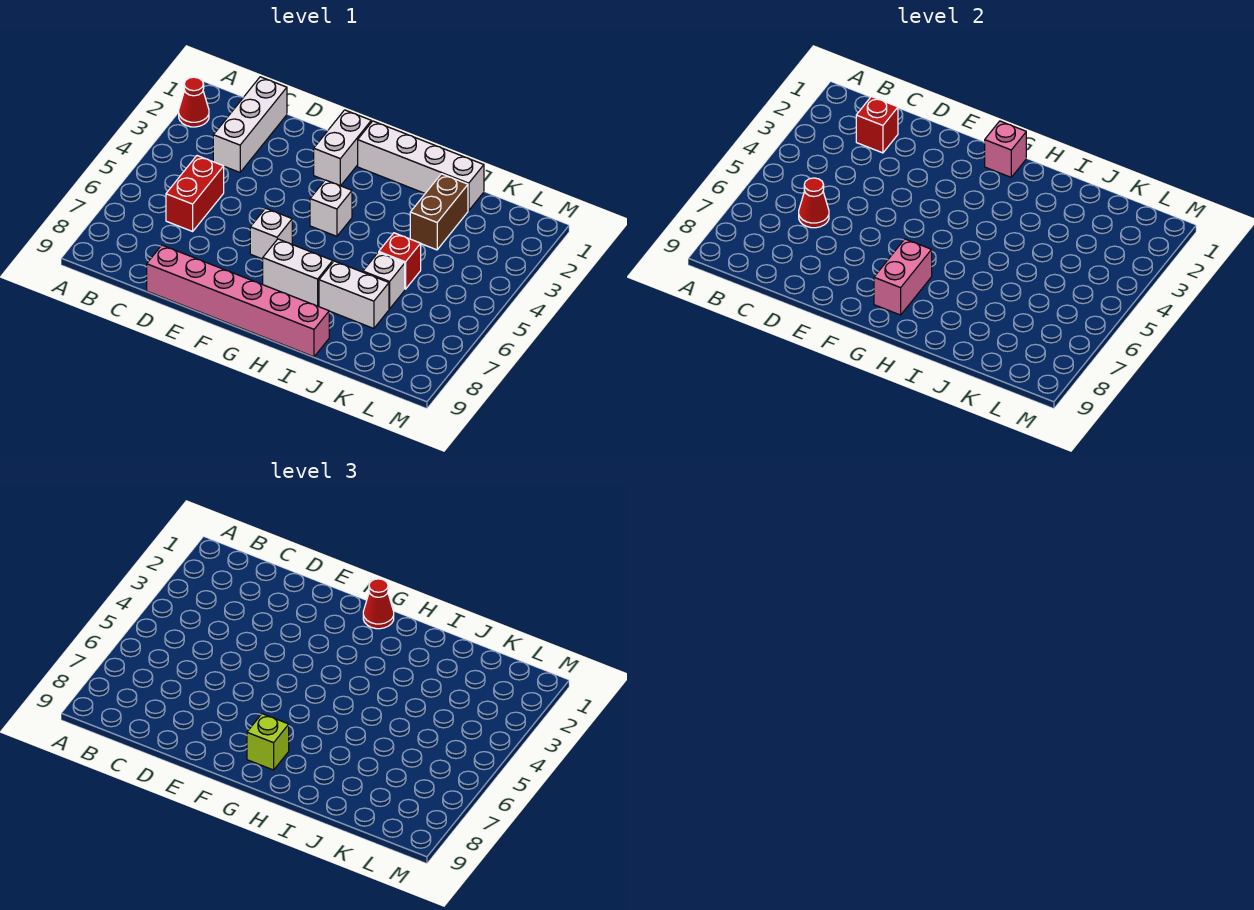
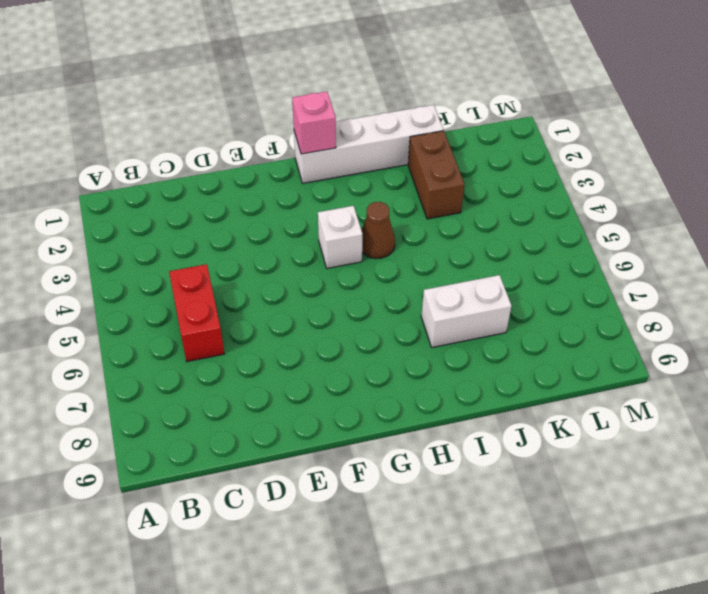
brown cone H4 level 1 -> none
none -> red cone A2 level 1
none -> white brick C1:C3 level 1
none -> pink brick D9:I9 level 1

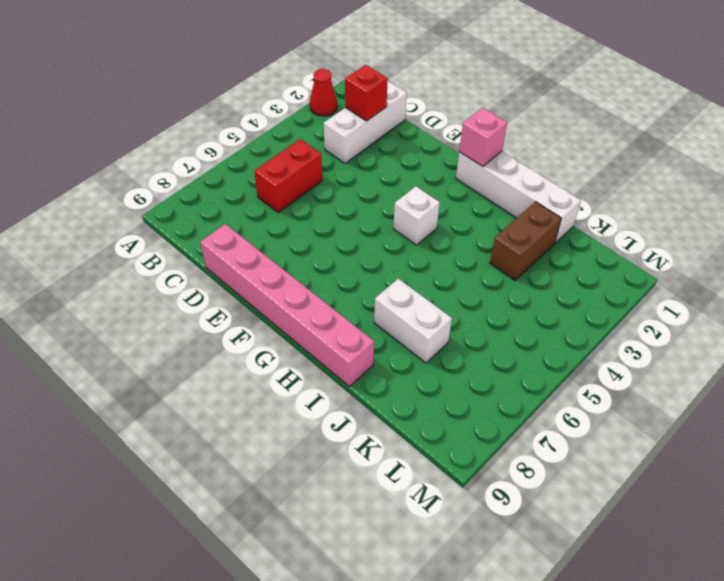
none -> white brick F1:F2 level 1
none -> white brick F6 level 1
none -> white brick G7:H7 level 1

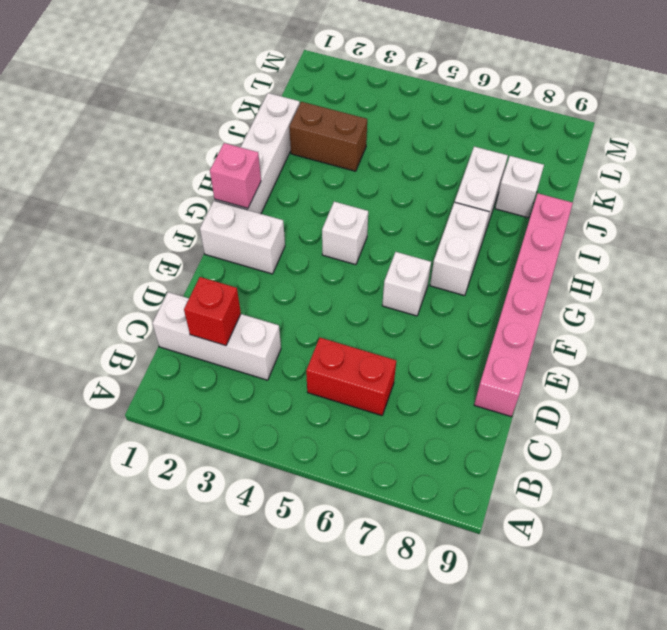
white brick J8 level 1 -> white brick J6 level 1
none -> red cone A2 level 1
none -> red brick J5 level 1
none -> red cone C6 level 2

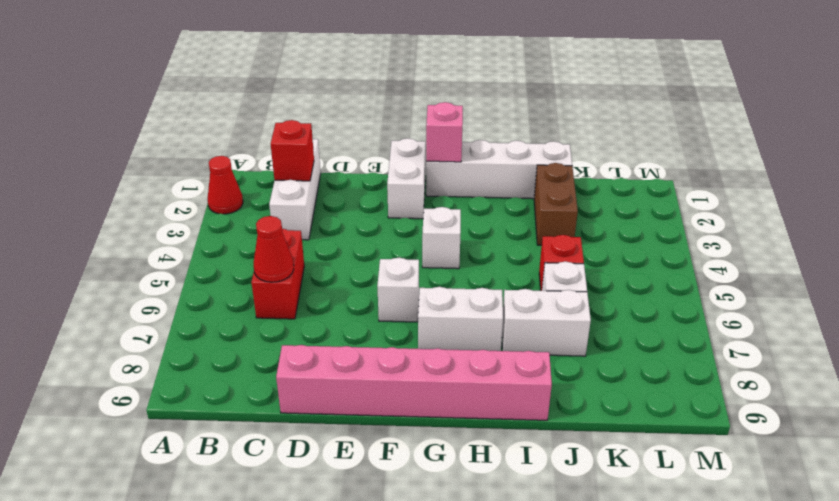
none -> pink brick G7:G8 level 2
none -> red cone G1 level 3
none -> lime brick G8 level 3

